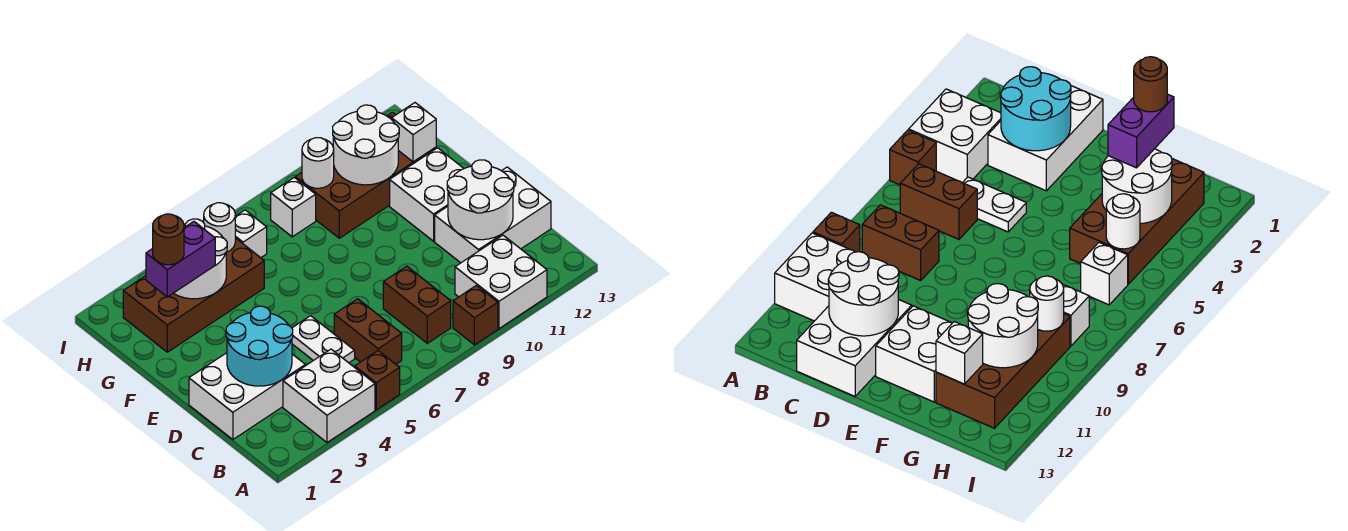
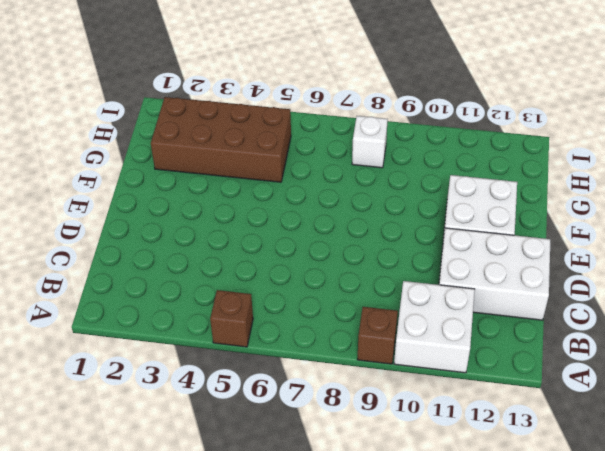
none -> white brick A3:B4 level 1
none -> brown brick B6:C6 level 1
none -> brown brick B8:C8 level 1

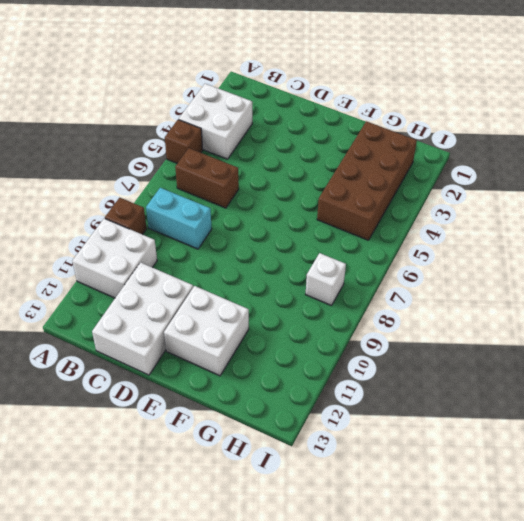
cyan brick B8:C8 level 1 -> brown brick B8:C8 level 1
none -> white brick C1:D3 level 1
none -> white plate C5:D5 level 1
none -> brown brick G9:H12 level 1

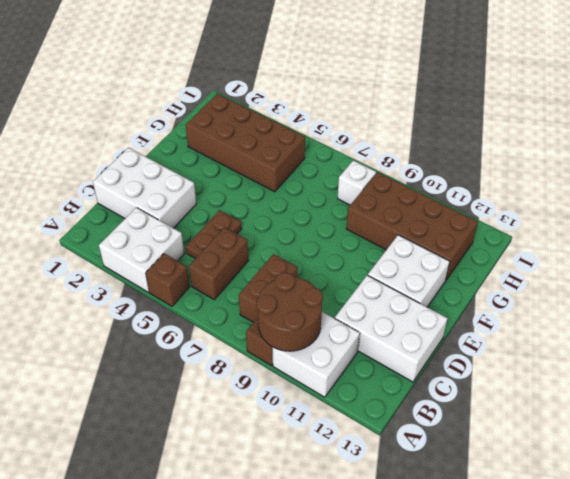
brown round brick A9:B10 level 2 -> none
brown plate C5:D5 level 1 -> white plate C5:D5 level 1
none -> white brick H6 level 1
none -> cyan round brick C2:D3 level 2
none -> white round brick C11:D12 level 2

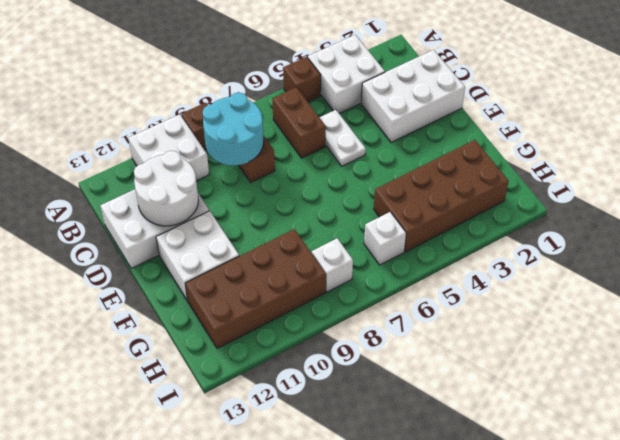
cyan round brick B8:C9 level 2 -> cyan round brick C2:D3 level 2
none -> white round brick G3:H4 level 2
none -> white round brick G10:H11 level 2
none -> white brick G12 level 2

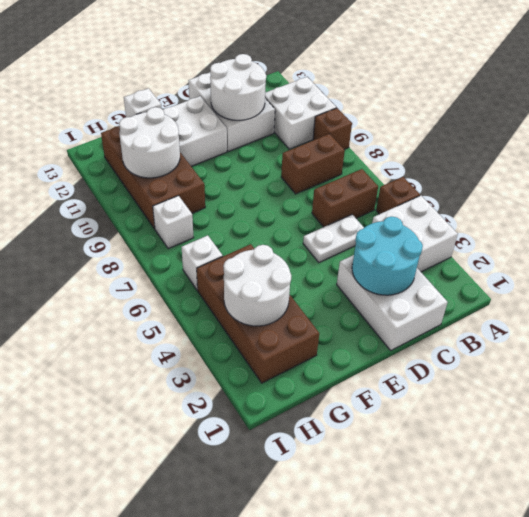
none -> white round brick H5 level 2
none -> white round brick H9 level 2
none -> purple brick G2:G3 level 3

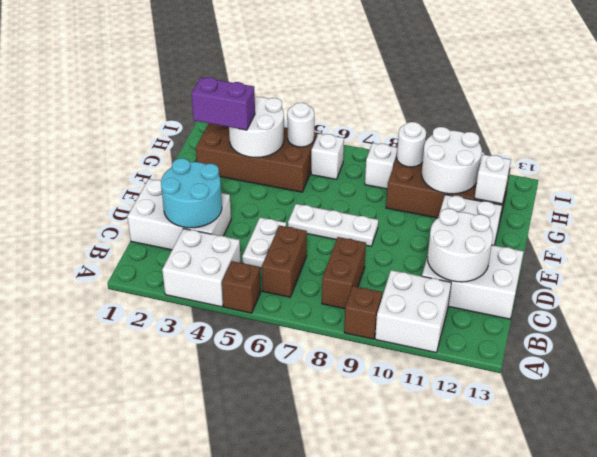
white plate E6:E8 level 1 -> none
none -> brown round brick G2 level 4

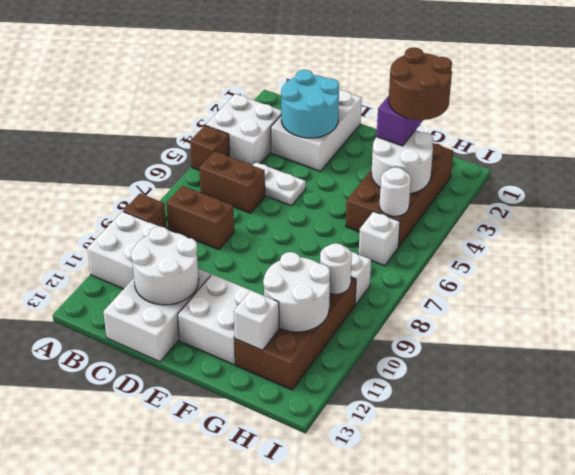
brown round brick G2:H3 level 4 -> brown round brick G2 level 4

